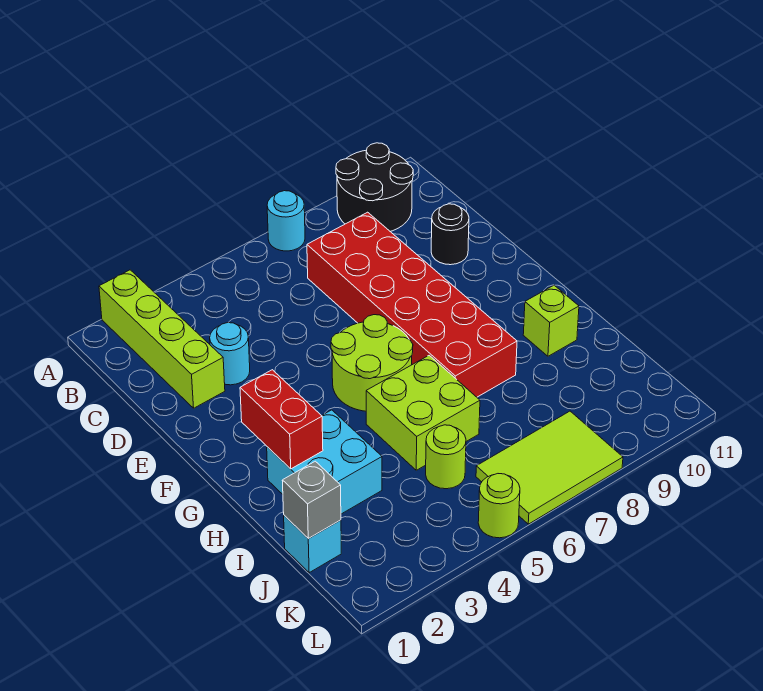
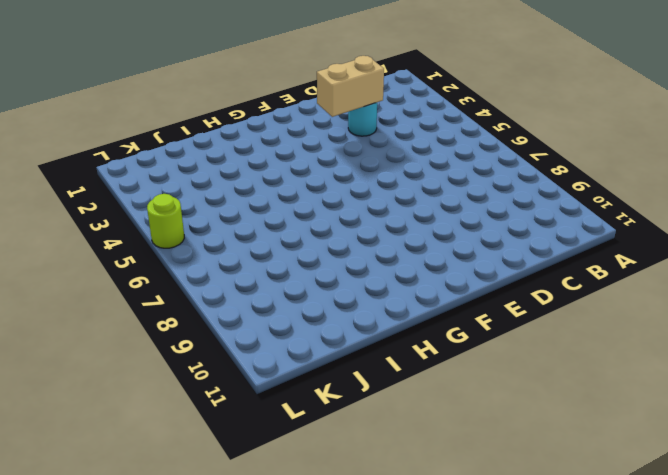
tan brick D3:E3 level 2 -> none
none -> lime brick A2:D2 level 1
none -> cyan round brick A7 level 1
none -> black round brick A9:B10 level 1

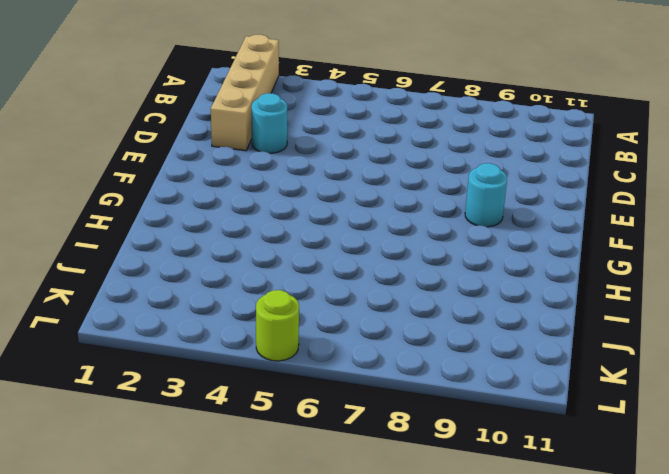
tan brick A2:D2 level 1 -> lime brick A2:D2 level 1
cyan round brick F9 level 1 -> cyan round brick A7 level 1
none -> black round brick A9:B10 level 1
none -> red brick C7:H8 level 1
none -> black round brick D10 level 1

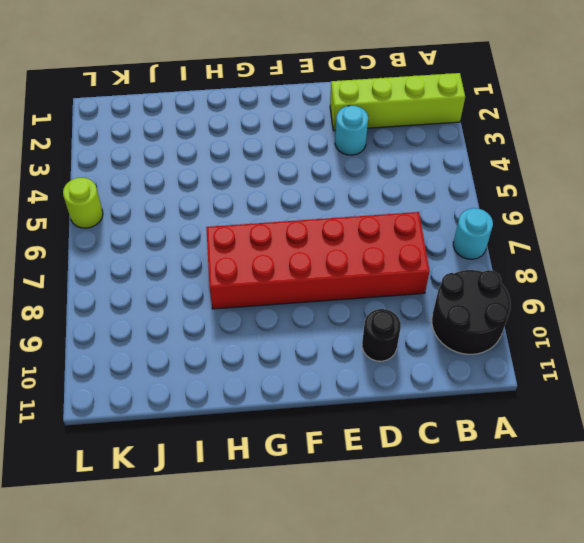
none -> lime round brick F5:G6 level 1
none -> cyan brick H2:I3 level 1
none -> lime brick H5:I6 level 1

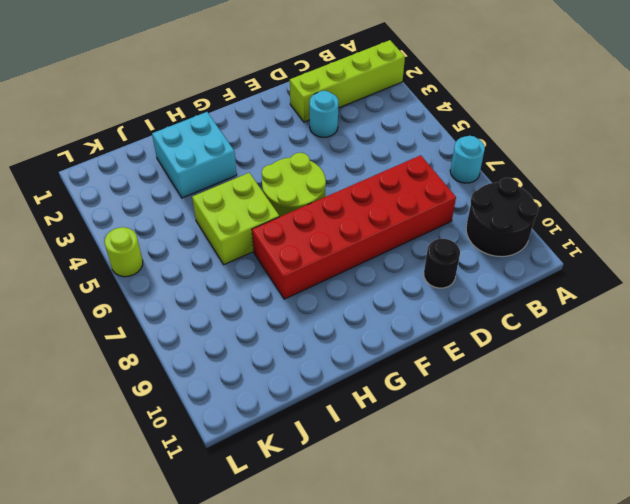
none -> lime brick H10 level 1
none -> cyan brick J1 level 1
none -> lime round brick J5 level 1

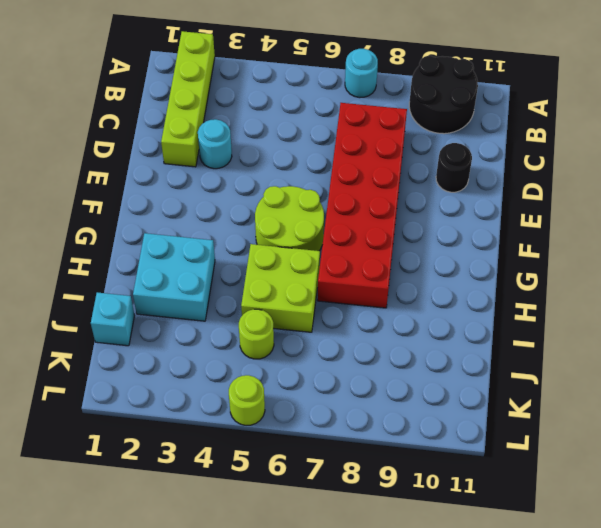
none -> lime brick H10 level 1
none -> lime tile K6:L8 level 1
none -> red brick G2:H2 level 2

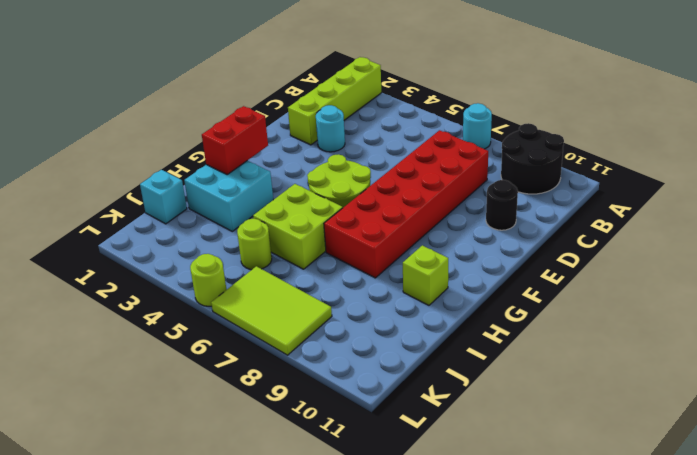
none -> grey brick J1 level 2

